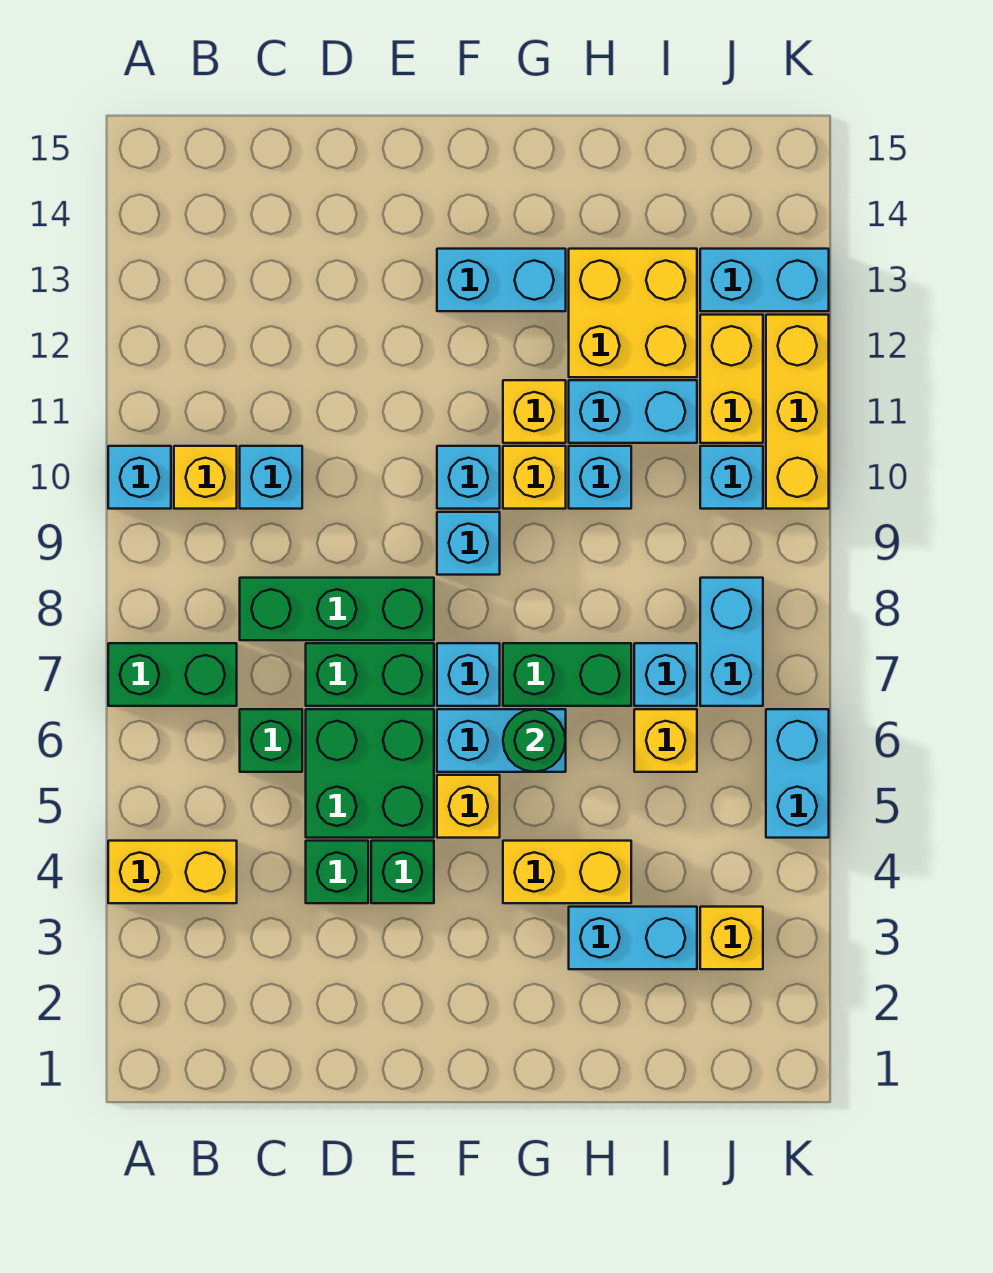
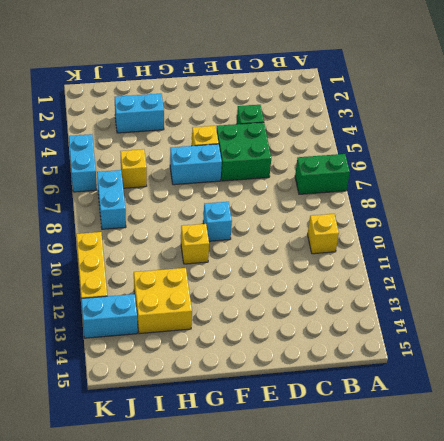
none -> yellow brick A4:B4 level 1
none -> cyan brick A10 level 1
none -> green brick C6 level 1
none -> green brick C8:E8 level 1

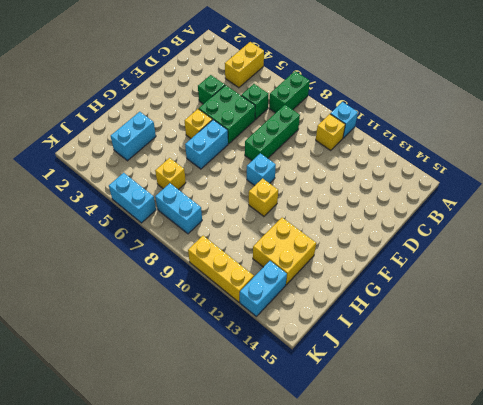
none -> cyan brick C10 level 1
none -> green brick D7:E7 level 1
none -> green brick E4 level 1
none -> cyan brick F7 level 1

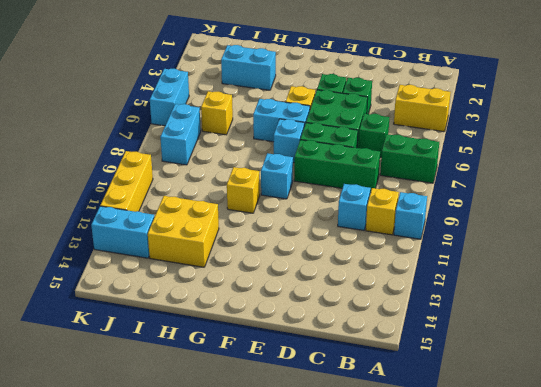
none -> cyan brick F10 level 1
none -> cyan brick F13:G13 level 1
none -> yellow brick G4:H4 level 1
none -> green brick G7:H7 level 1

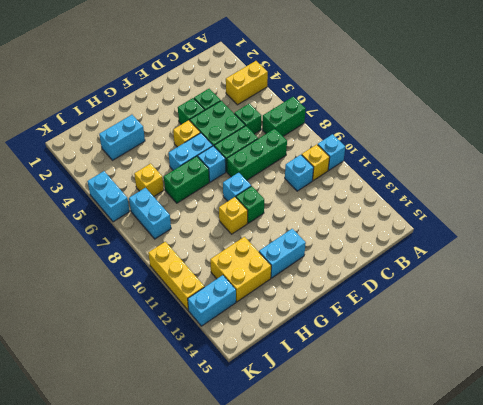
green brick F10 level 1 -> cyan brick F10 level 1
none -> yellow brick G4:H4 level 1
none -> yellow brick G11 level 1
none -> cyan brick H10 level 1
none -> cyan brick H11:I11 level 1

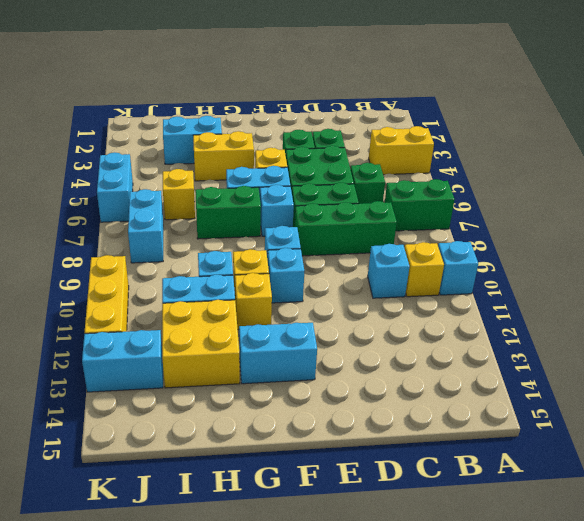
none -> cyan brick I7 level 1
none -> yellow brick J3 level 1
none -> cyan brick J10 level 1
none -> yellow brick J11:J12 level 1

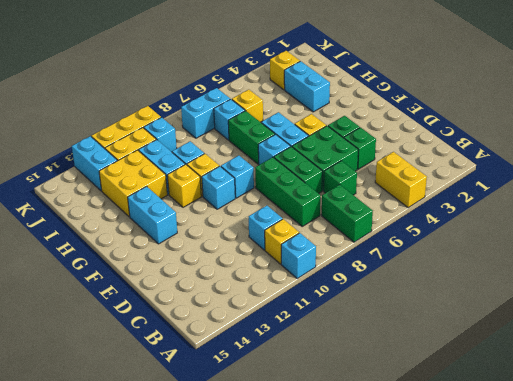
none -> yellow brick G4:H4 level 1
none -> cyan brick K5:K6 level 1
none -> green round brick G6 level 2

